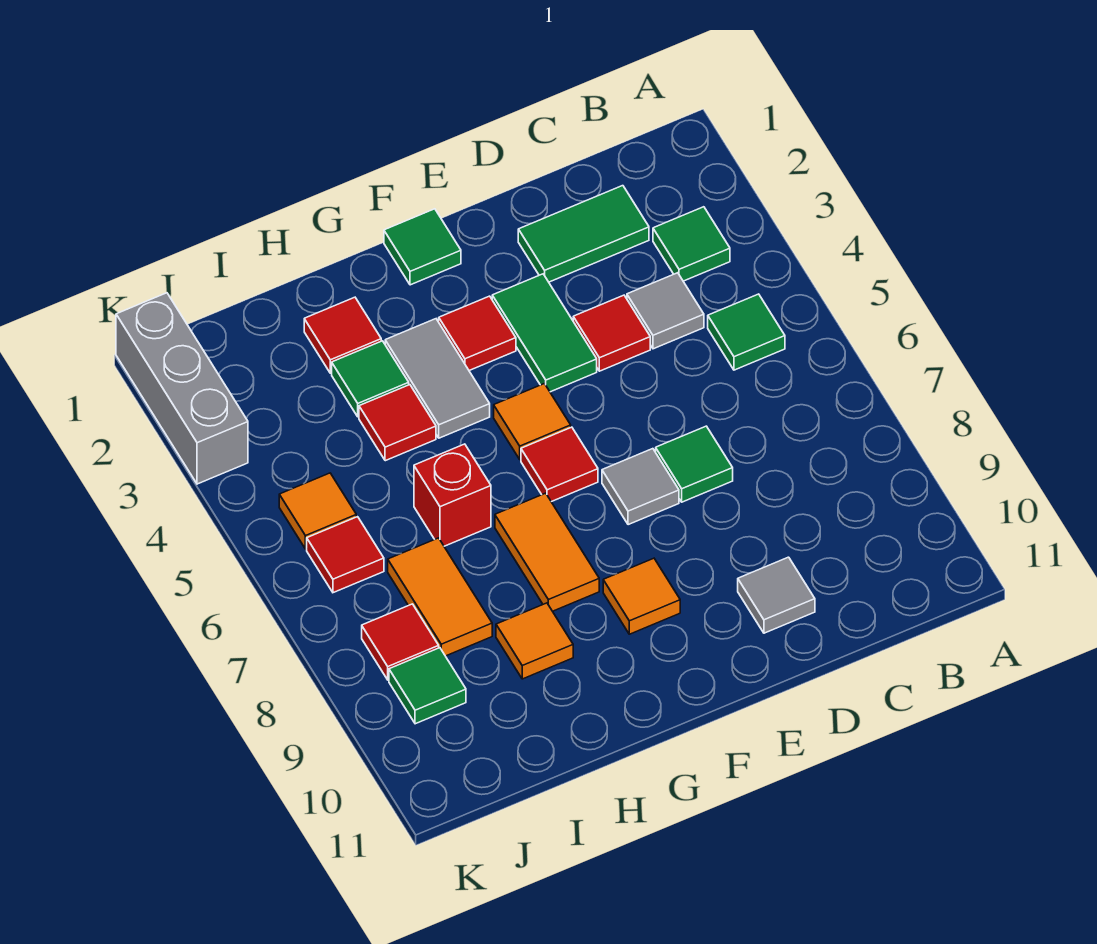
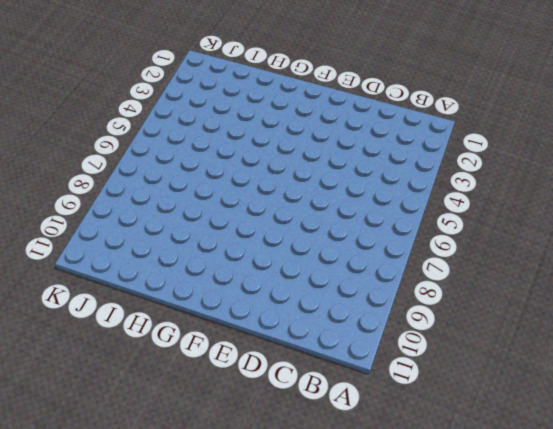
none -> green tile B3 level 1
none -> green tile B5 level 1
none -> green tile C2:D2 level 1

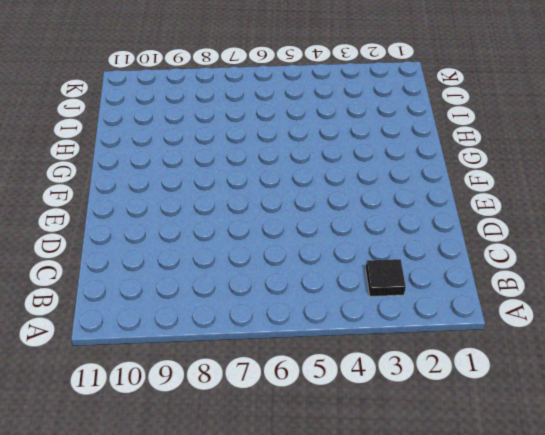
black tile B3 level 1 -> green tile B3 level 1
none -> green tile B5 level 1
none -> green tile C2:D2 level 1
none -> grey tile C4 level 1

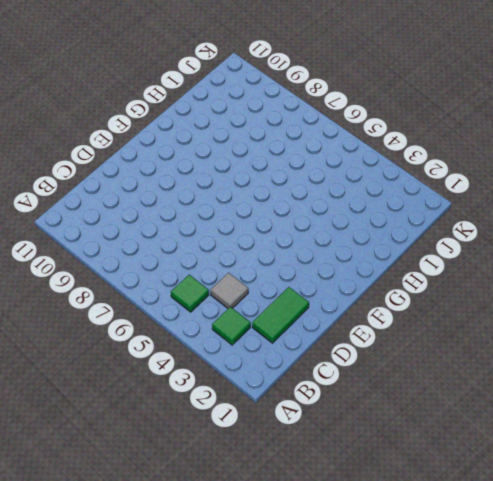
none -> red tile D4 level 1
none -> green tile D7 level 1
none -> grey tile D10 level 1

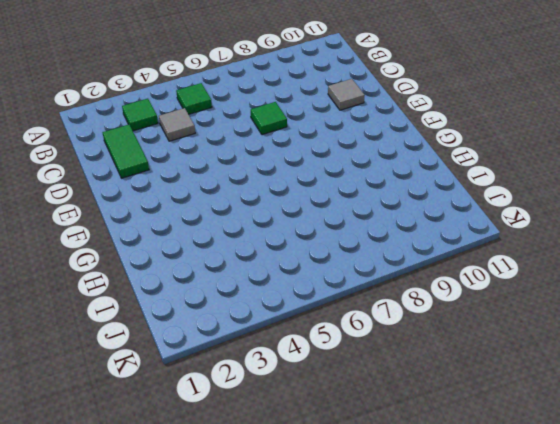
none -> red tile D4 level 1
none -> green tile E3:E4 level 1
none -> grey tile E7 level 1

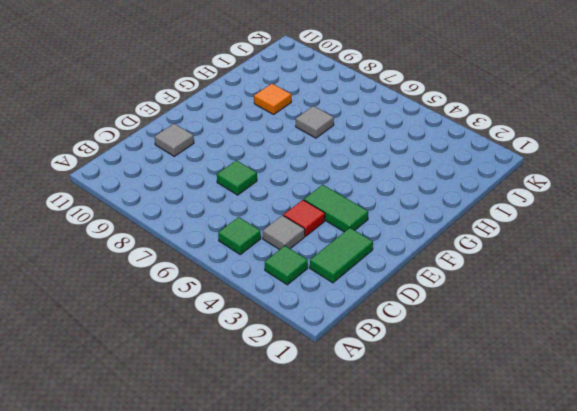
grey tile H7 level 1 -> grey tile E7 level 1
none -> green tile F1 level 1
none -> red tile F3 level 1
none -> orange tile F5 level 1

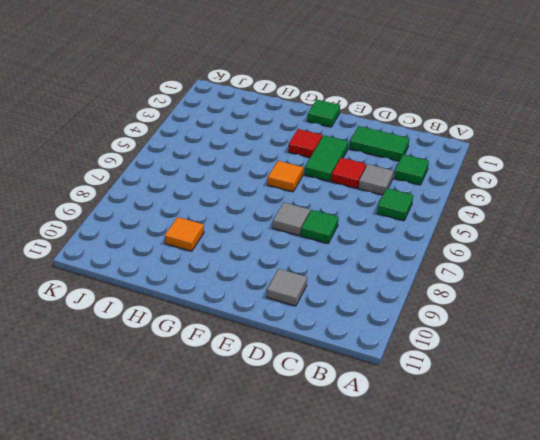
none -> red tile F6 level 1
none -> orange tile F9 level 1
none -> grey tile G3:G4 level 1

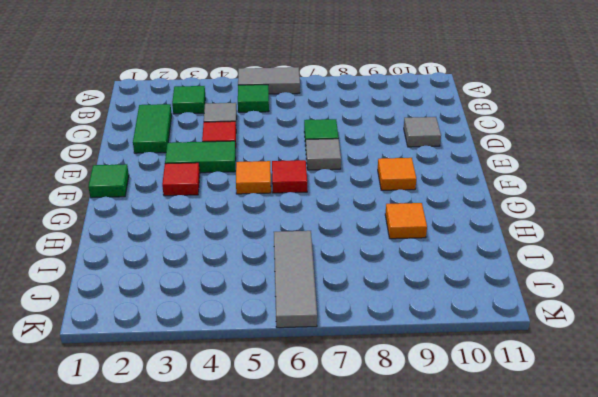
grey tile A5:A6 level 1 -> grey tile G3:G4 level 1
grey tile I6:K6 level 1 -> red tile J6 level 1
none -> orange tile G7:G8 level 1
none -> red tile H2 level 1
none -> green tile H3 level 1

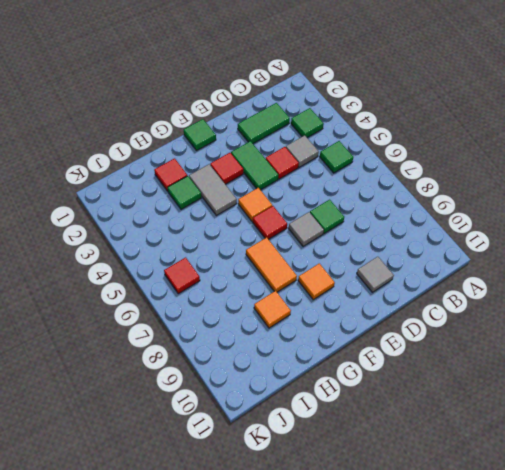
none -> red tile H4 level 1
none -> red brick H6 level 1
none -> orange tile I7:I8 level 1

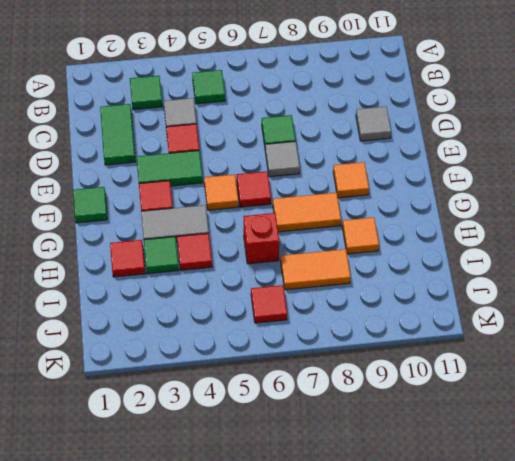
none -> orange tile J5 level 1
none -> red tile J8 level 1
none -> green tile J9 level 1

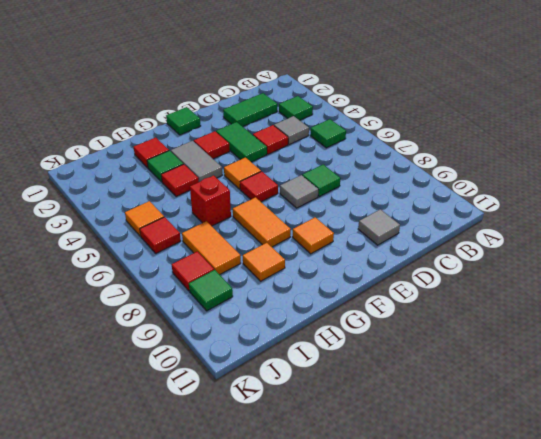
none -> grey brick K1:K3 level 1

